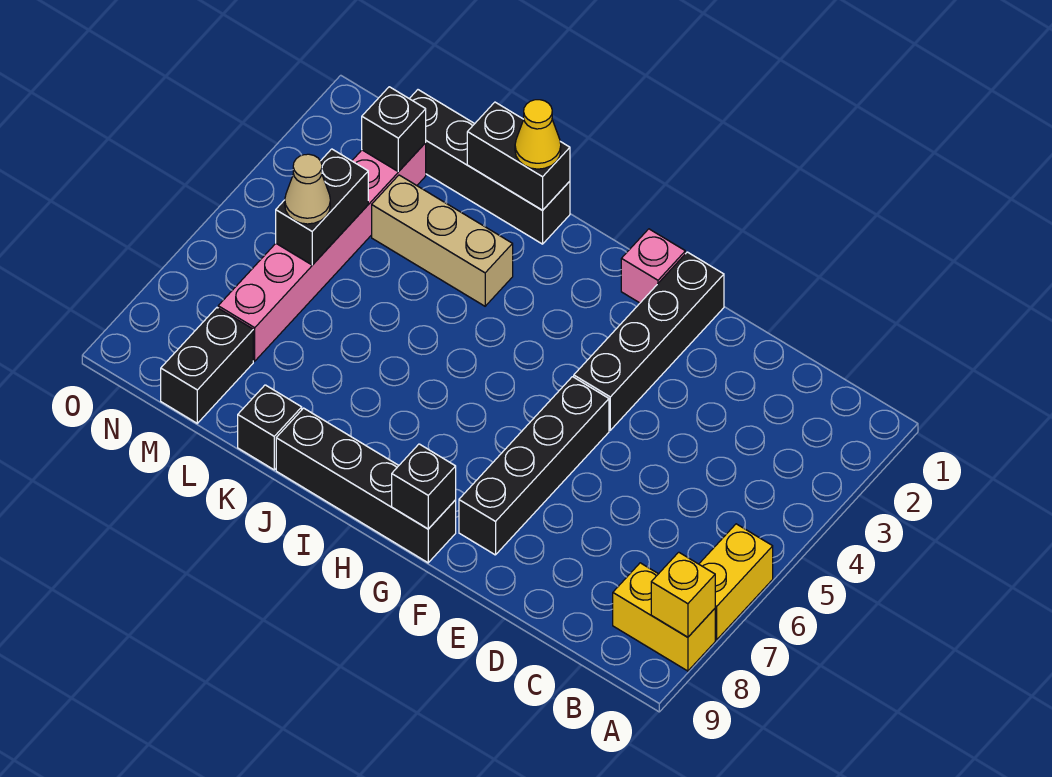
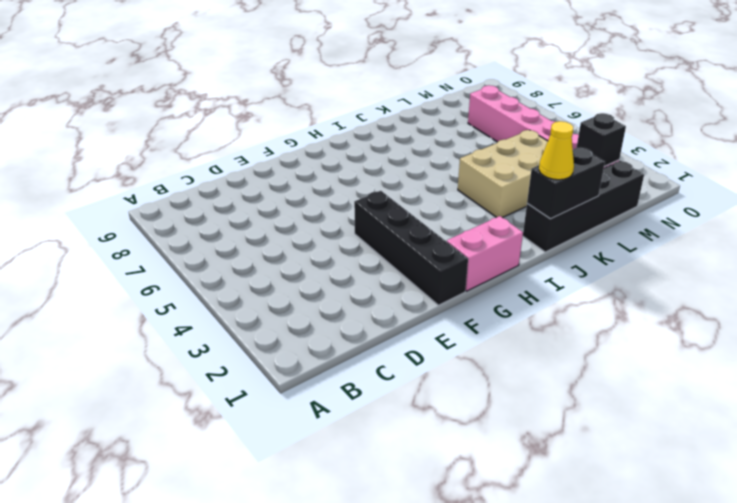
pink brick G1:H1 level 1 -> pink brick G1 level 1
tan brick J3:L4 level 1 -> tan brick J3:L3 level 1
none -> yellow brick A6:A7 level 1
none -> yellow brick A8:B8 level 1
none -> black brick F5:F8 level 1

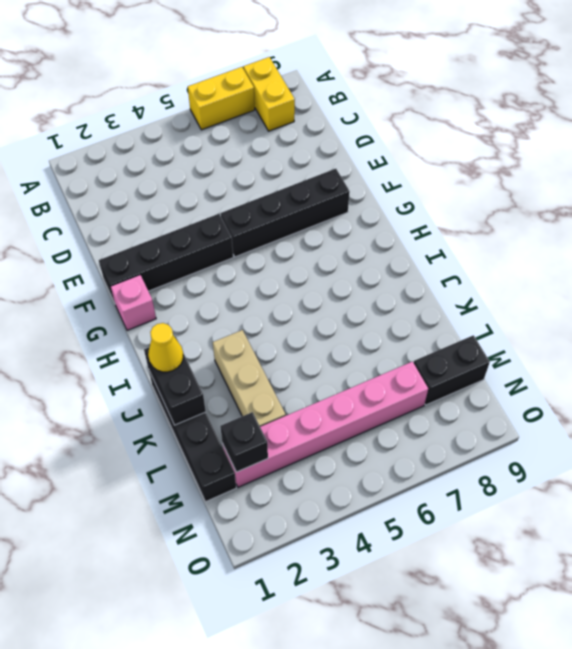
none -> black brick G9:J9 level 1
none -> black brick K9 level 1
none -> yellow brick A8 level 2

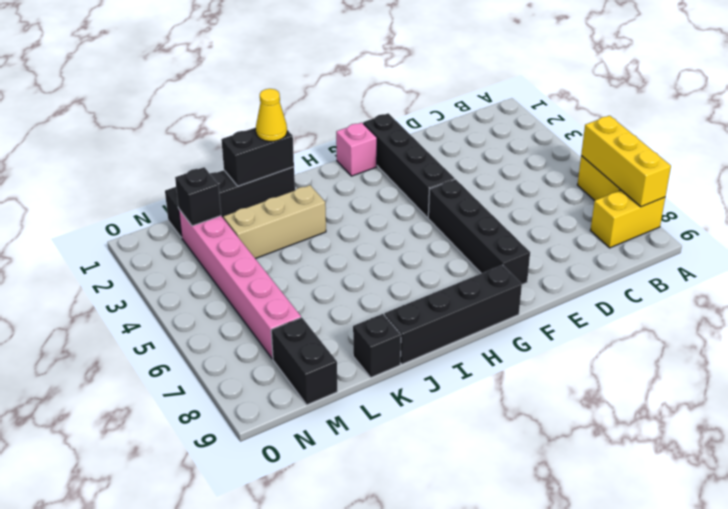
yellow brick A6:A8 level 2 -> yellow brick A8 level 2
none -> black brick G9 level 2
none -> black brick M4:M5 level 2
none -> tan cone M5 level 3

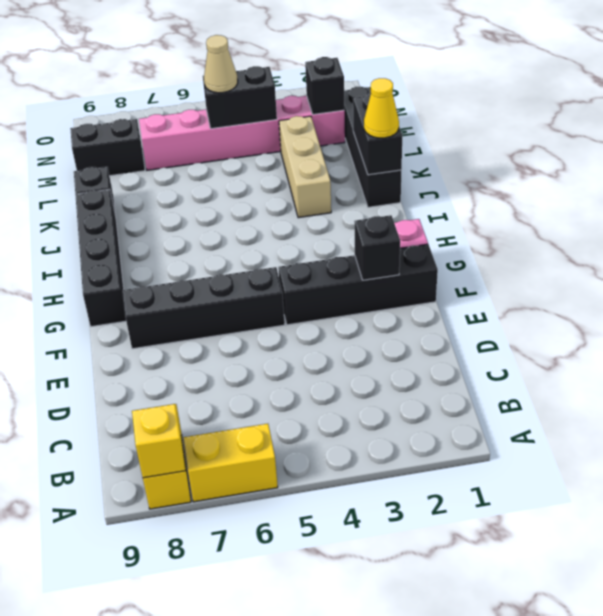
black brick F2 level 2 -> black brick G9 level 2

